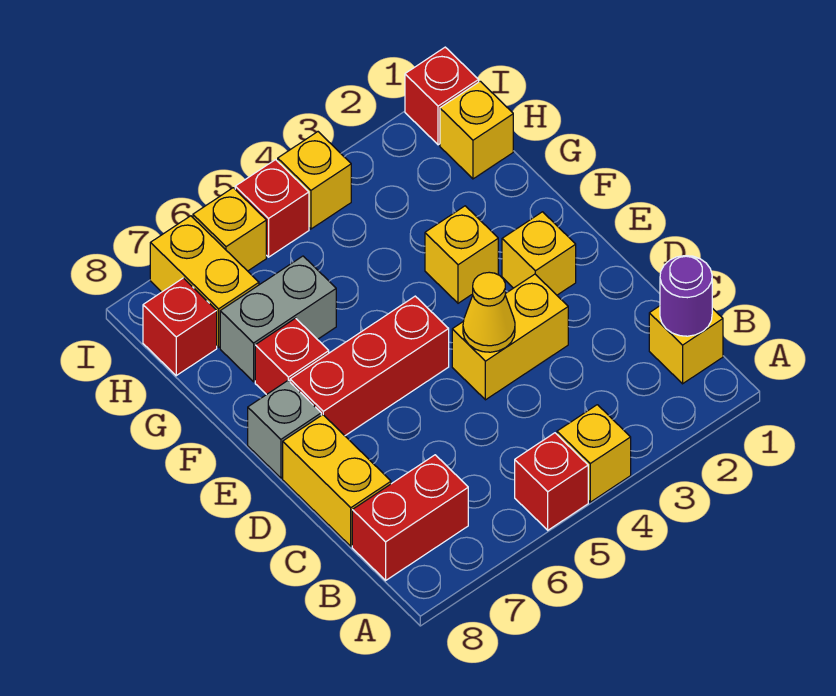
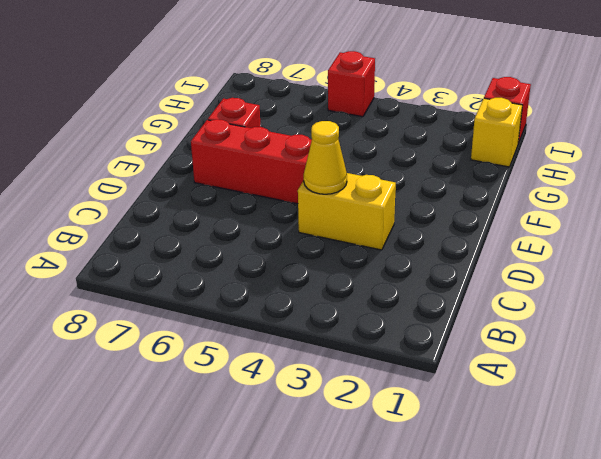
none -> yellow brick A4 level 1
none -> red brick A5 level 1
none -> yellow brick B1 level 1

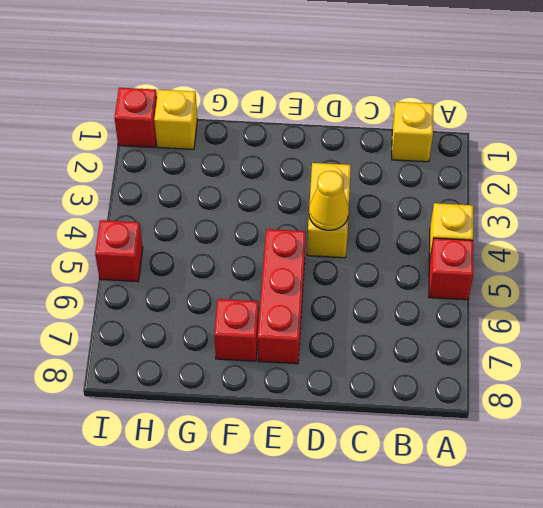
none -> red brick B7:B8 level 1
none -> yellow brick C8:D8 level 1
none -> yellow brick E2 level 1

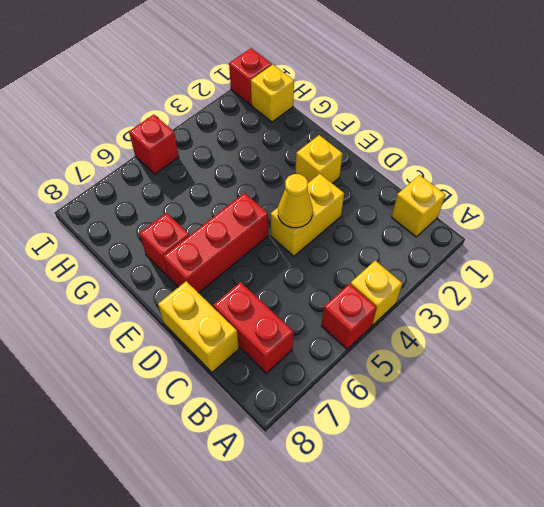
red brick B7:C7 level 1 -> red brick B7:B8 level 1
none -> grey brick E8 level 1
none -> yellow brick F3 level 1
none -> grey brick G6:G7 level 1

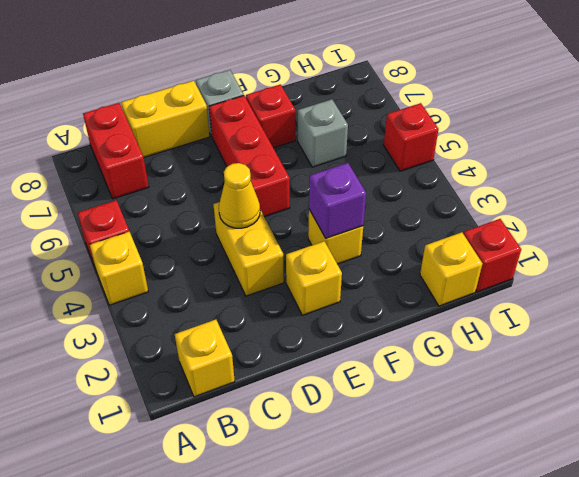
purple brick F3 level 2 -> none
grey brick G6 level 1 -> grey brick G6:G7 level 1
none -> yellow brick H7:I7 level 1
none -> red brick H8 level 1
none -> yellow brick I4 level 1

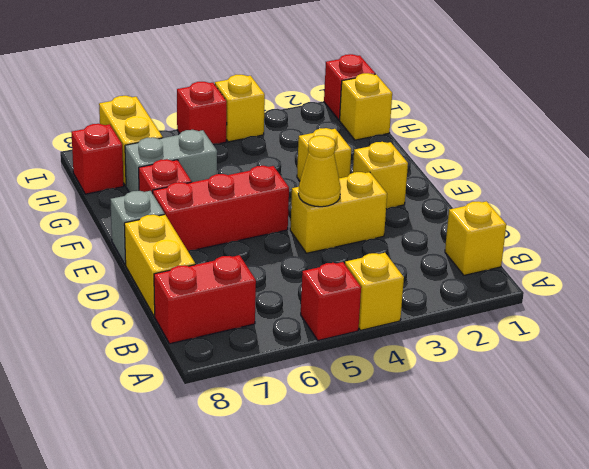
none -> yellow brick I6 level 1
none -> purple round brick B1 level 2

